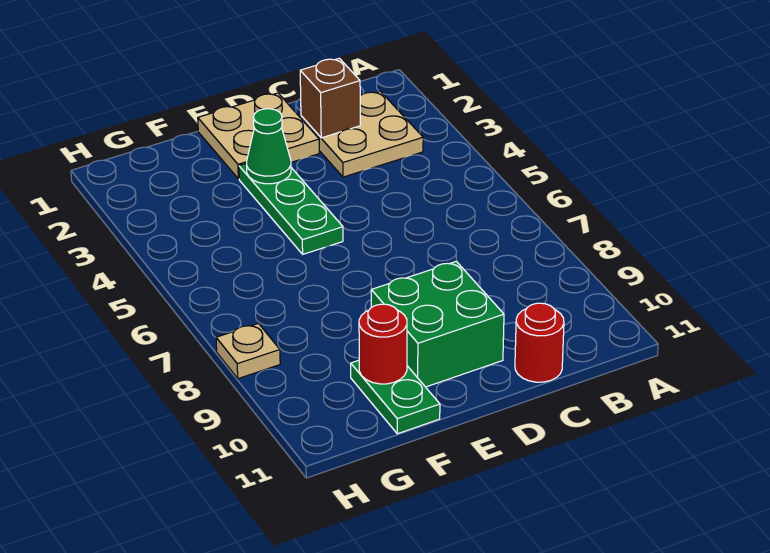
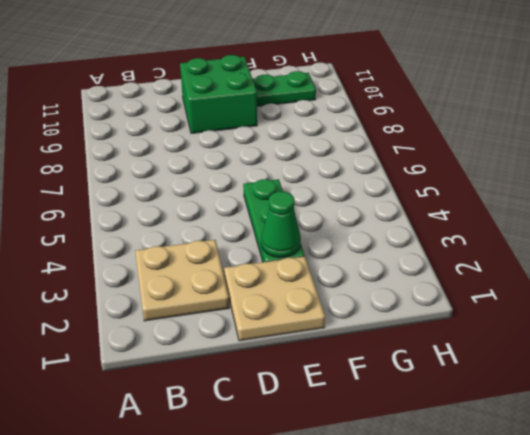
green plate F10:G10 level 1 -> green plate F10:F11 level 1
none -> red round brick C11 level 1
none -> tan plate H8 level 1

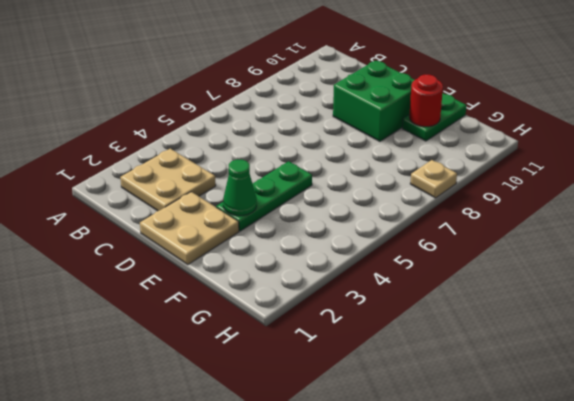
none -> red round brick C11 level 1
none -> brown brick C2 level 2

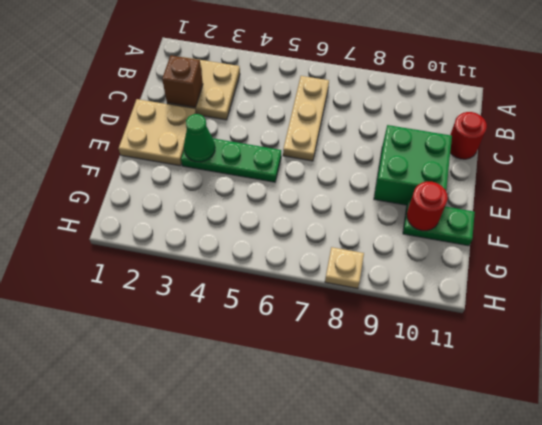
tan plate B6:D6 level 1 -> none

